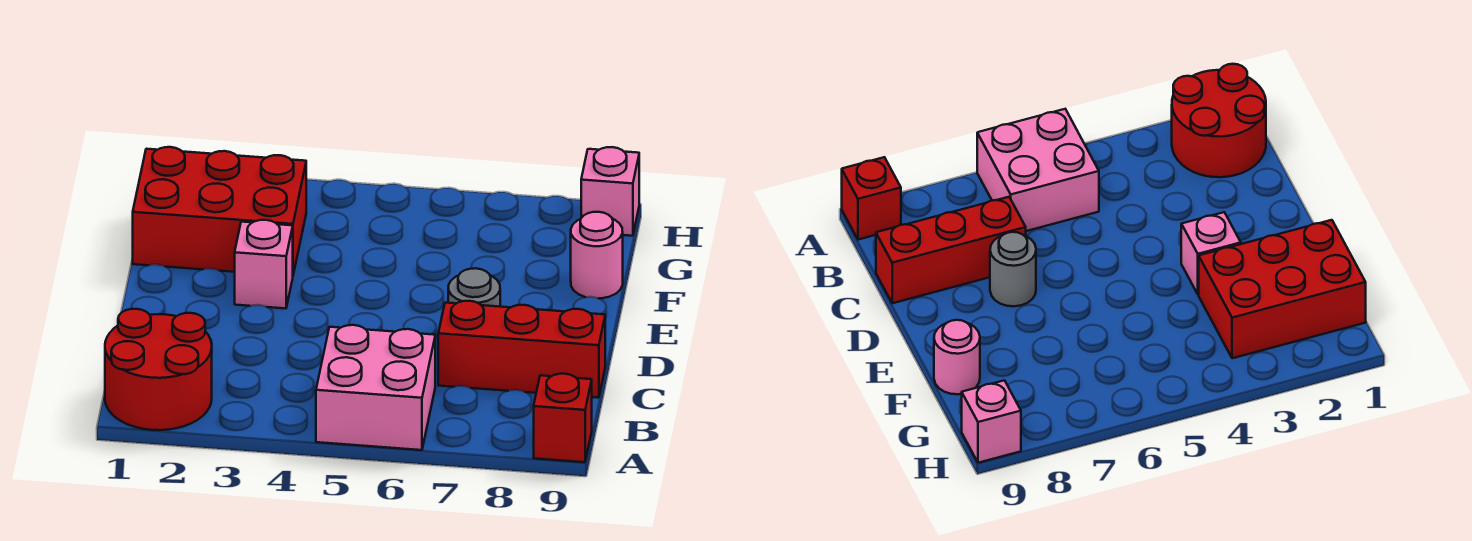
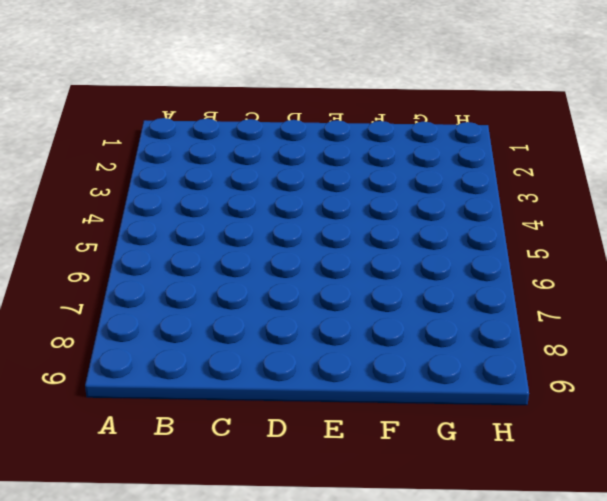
none -> red round brick A1:B2 level 1
none -> pink brick A5:B6 level 1

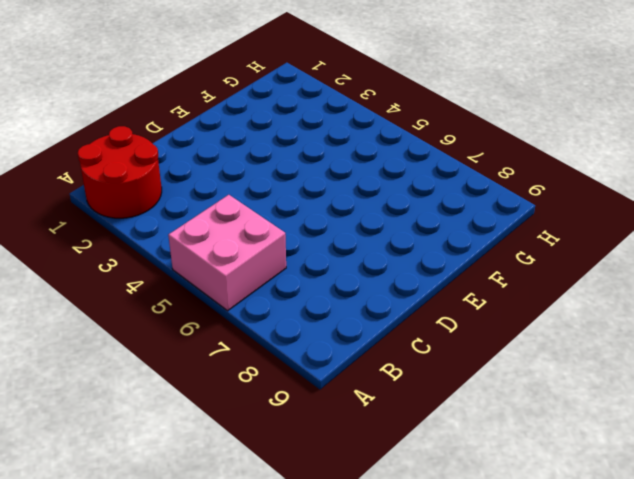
none -> red brick A9 level 1
none -> red brick C7:C9 level 1

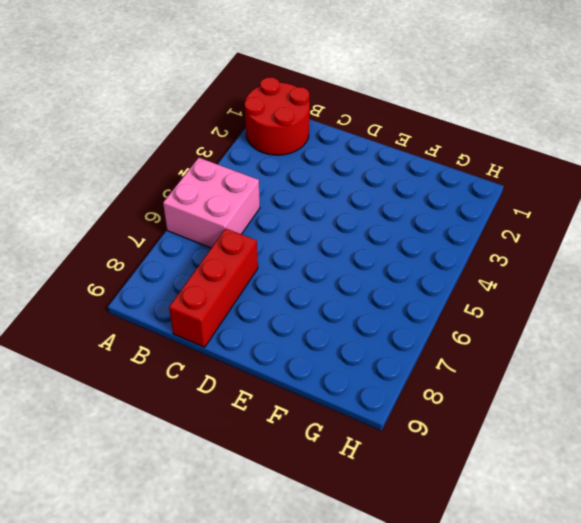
none -> red brick A9 level 1
none -> grey round brick D7 level 1

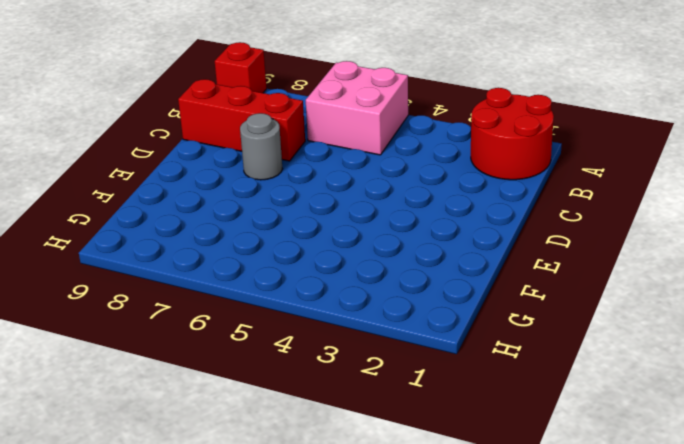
none -> pink brick E3 level 1
none -> red brick F1:G3 level 1

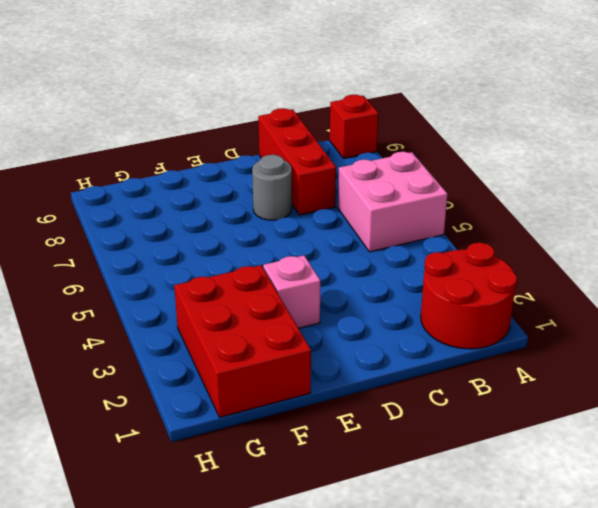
none -> pink round brick F9 level 1
none -> pink brick H9 level 1

